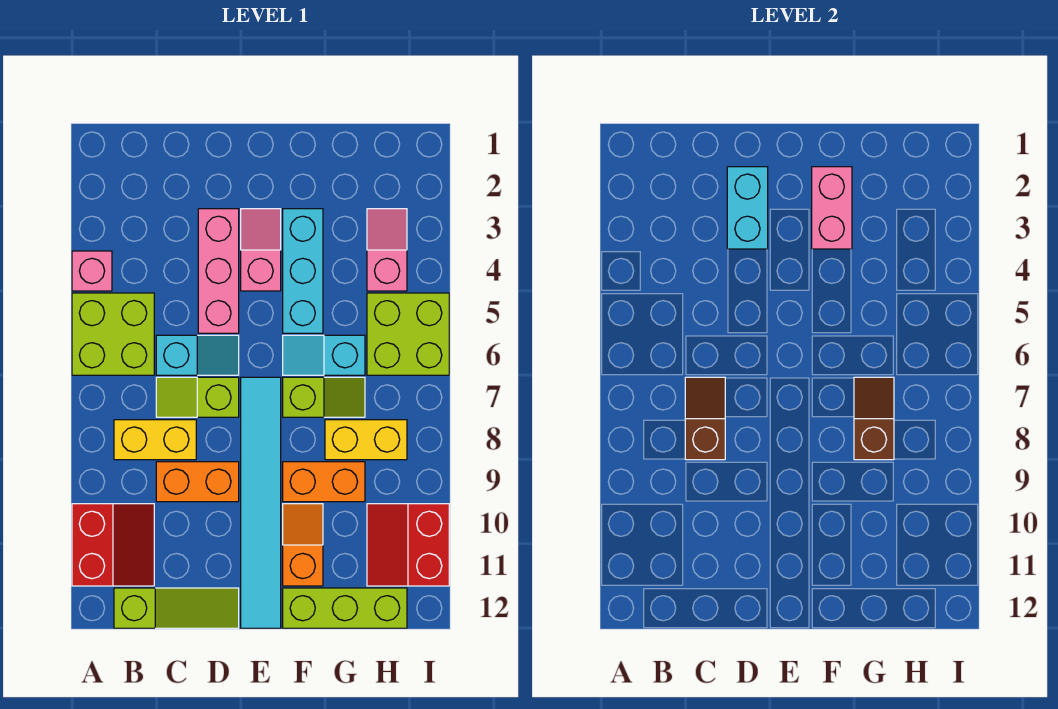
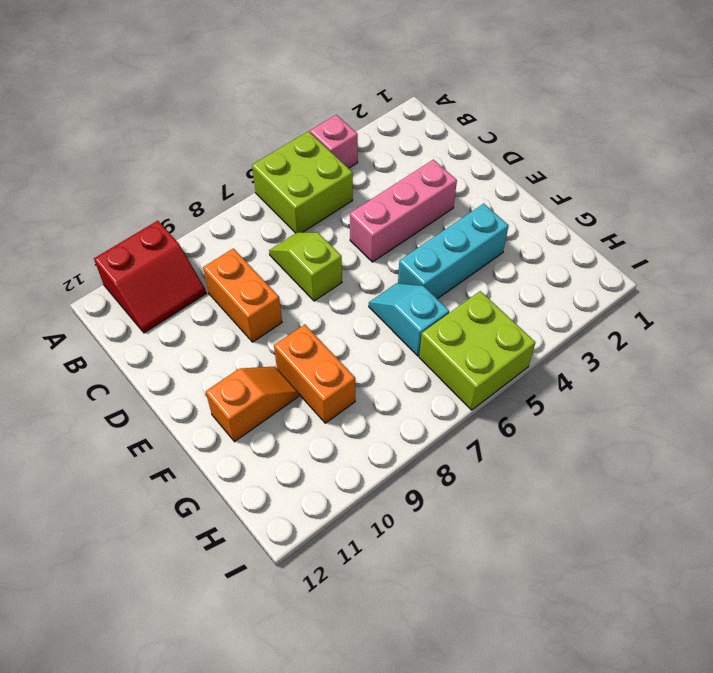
none -> yellow brick B8:C8 level 1
none -> lime slope B12:D12 level 1 top B
none -> cyan slope C6:D6 level 1 top C

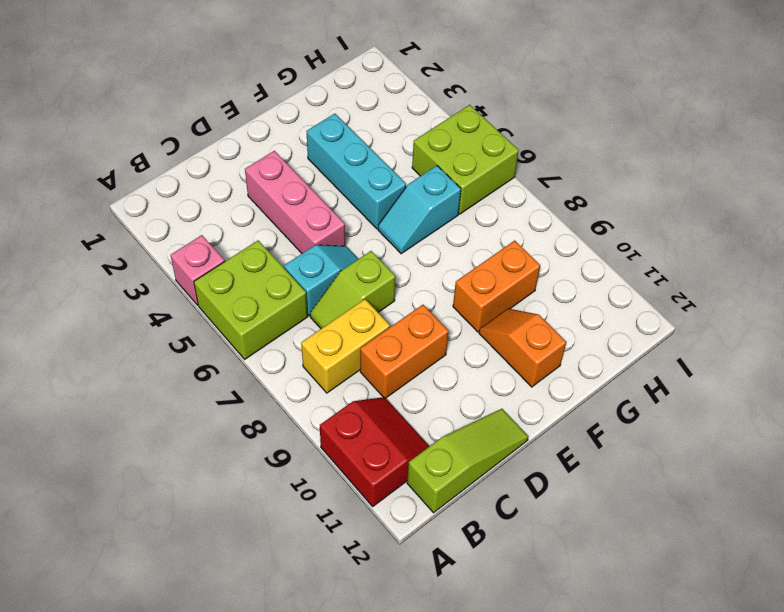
none -> pink slope E3:E4 level 1 top 4
none -> cyan tile E7:E12 level 1
none -> lime slope F7:G7 level 1 top F

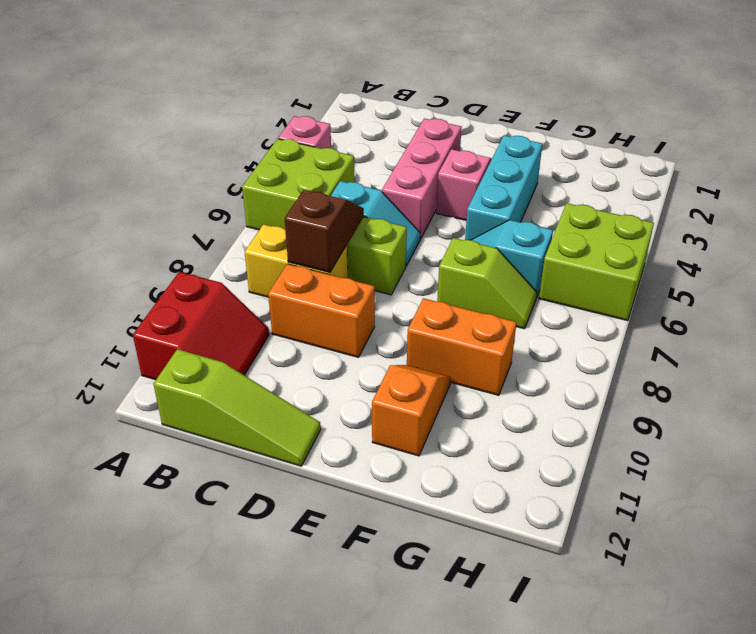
none -> cyan tile E7:E12 level 1
none -> lime brick F12:H12 level 1
none -> yellow brick G8:H8 level 1

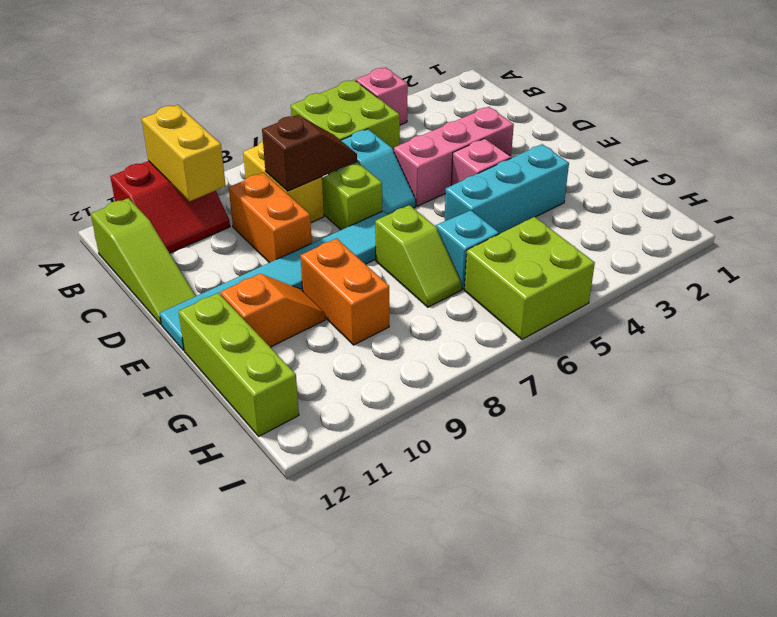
yellow brick A10:B10 level 2 -> yellow brick G8:H8 level 1
none -> pink slope H3:H4 level 1 top 4
none -> red slope H10:I11 level 1 top I
none -> cyan brick D2:D3 level 2

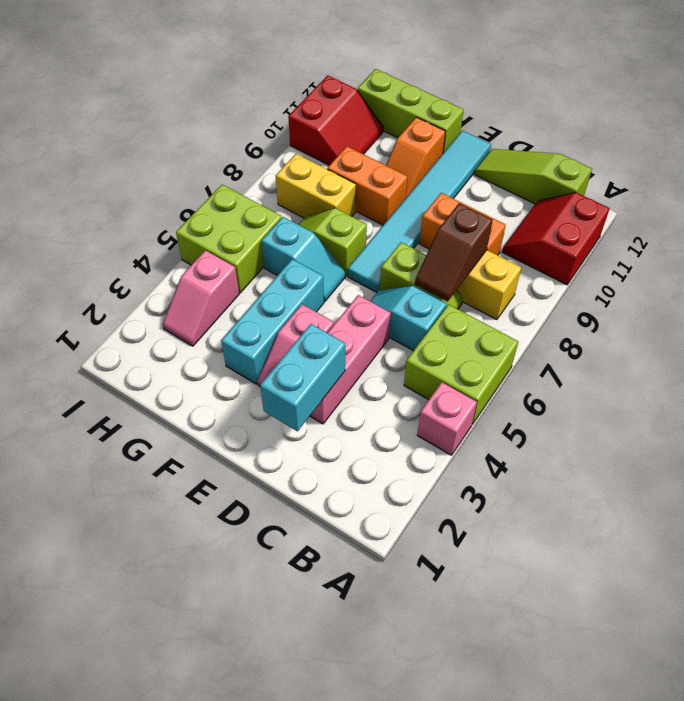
none -> pink brick F2:F3 level 2
none -> brown slope G7:G8 level 2 top 8

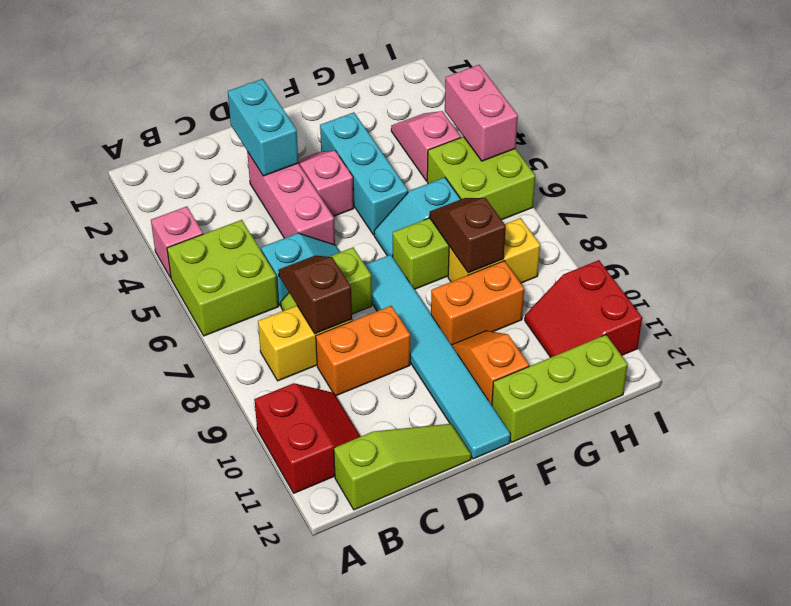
pink brick I4:I5 level 2 -> pink brick F2:F3 level 2

